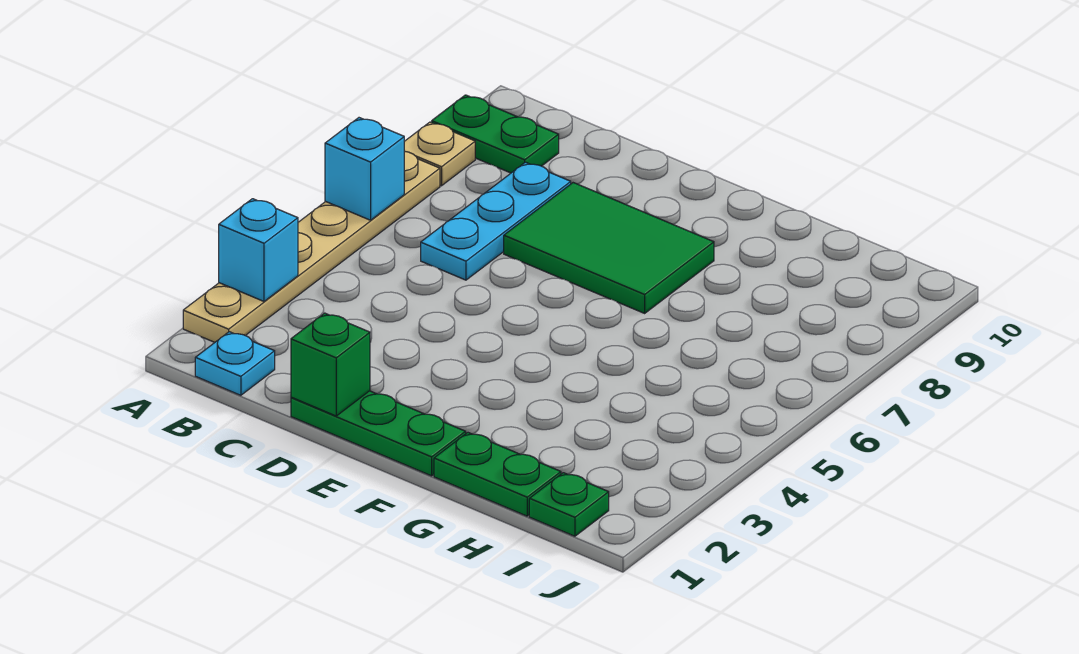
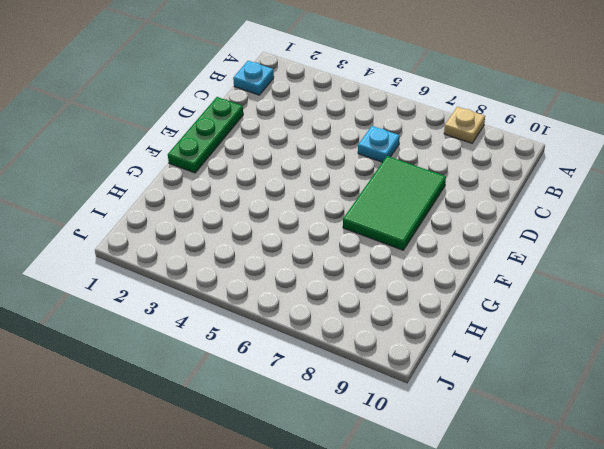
cyan plate C6 level 1 -> cyan plate C6:C8 level 1
none -> tan plate A2:A7 level 1
none -> green plate A9:B9 level 1
none -> green plate G1:H1 level 1

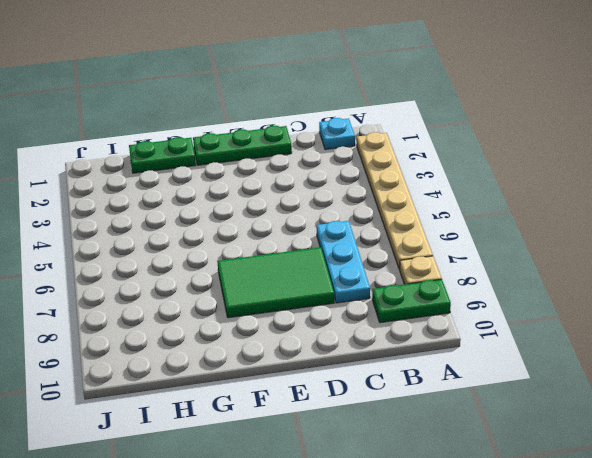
none -> green plate I1 level 1
none -> cyan brick A3 level 2
none -> cyan brick A6 level 2

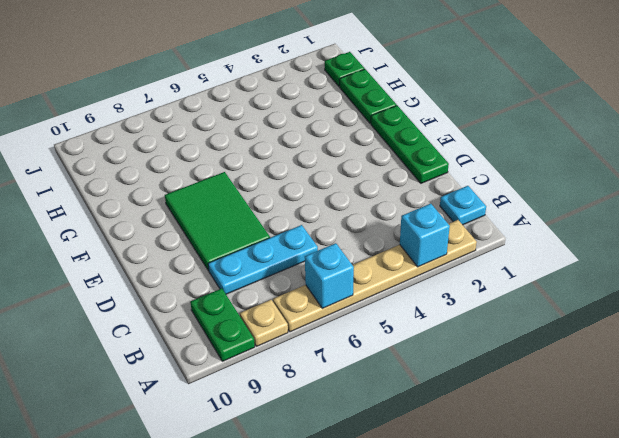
none -> green brick D1 level 2

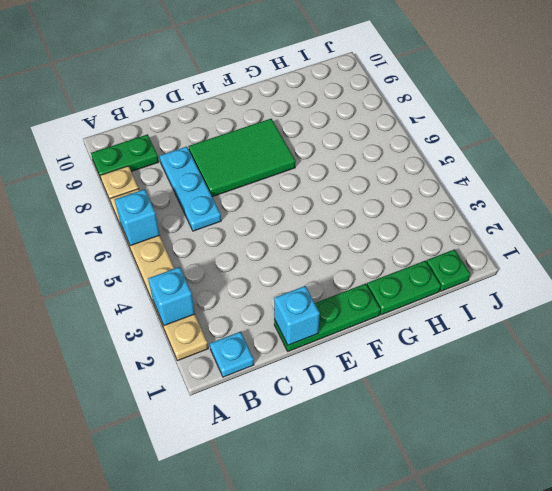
cyan brick D1 level 2 -> green brick D1 level 2

